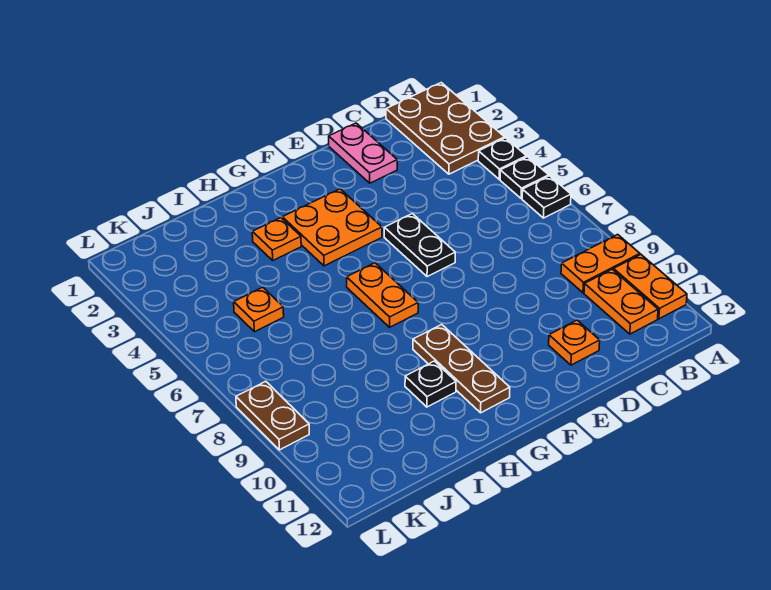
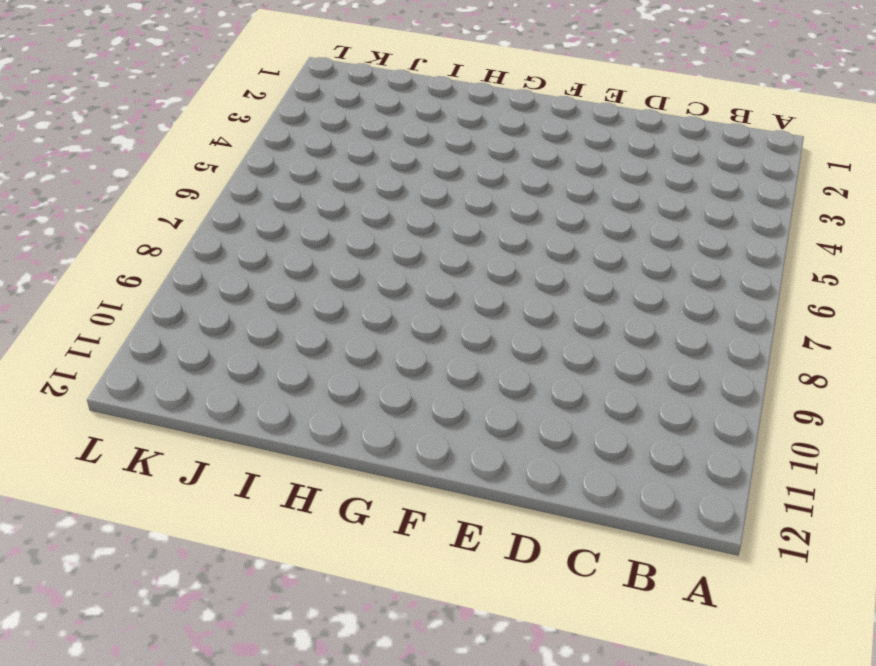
none -> brown plate A1:B3 level 1
none -> black plate A4 level 1
none -> black plate A5 level 1

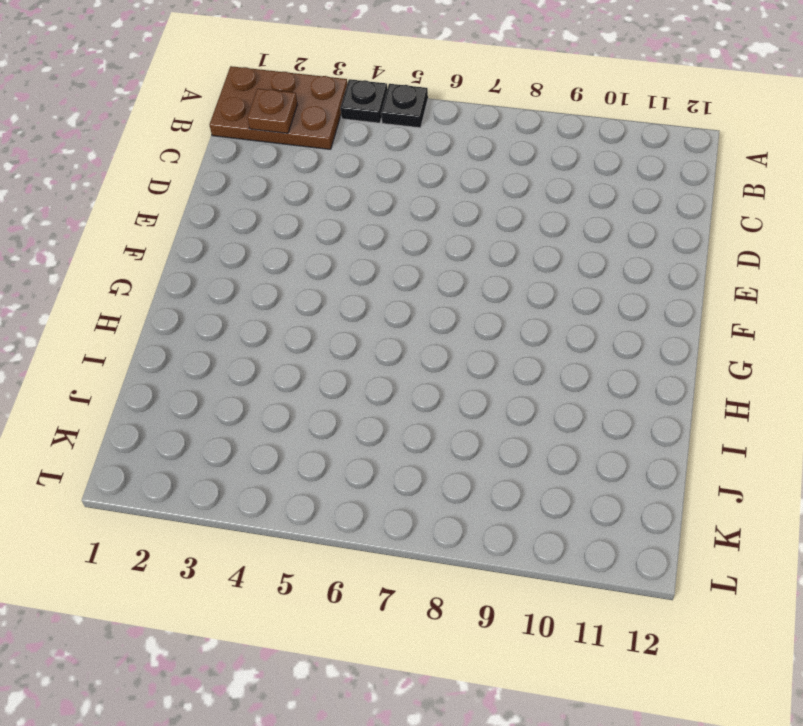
brown plate B2 level 2 -> none
none -> black plate A6 level 1
none -> orange plate A9:B9 level 1
none -> orange plate A10:A11 level 1

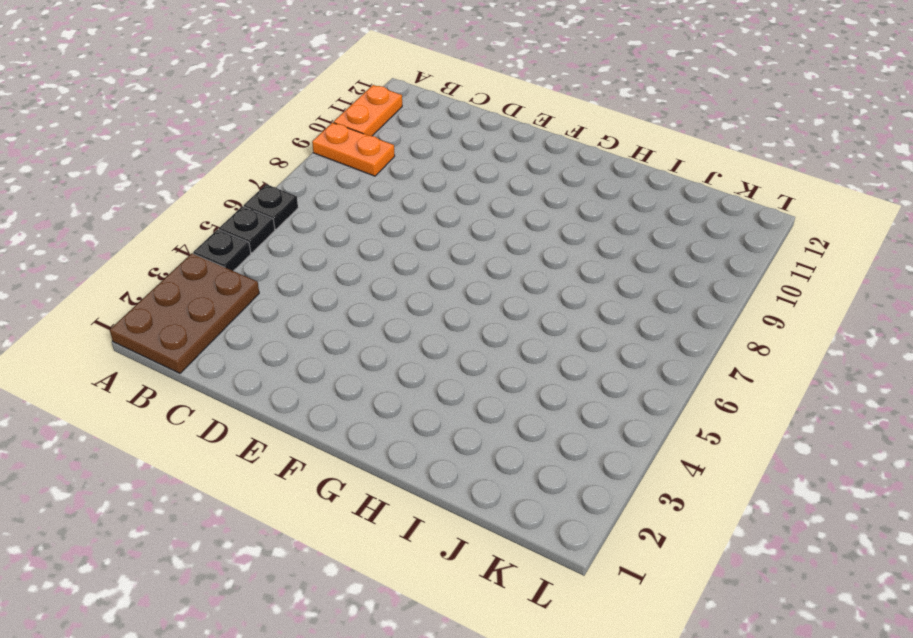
none -> orange plate B10:B11 level 1
none -> pink plate D1:D2 level 1
none -> orange plate D11 level 1

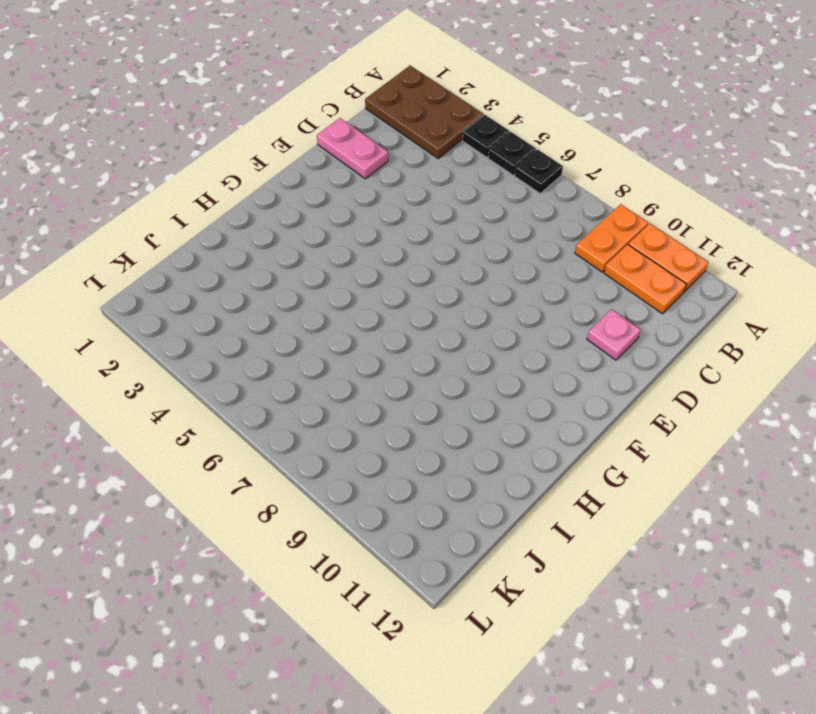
pink plate D11 level 1 -> orange plate D11 level 1
none -> black plate E5:E6 level 1
none -> orange plate F3:G4 level 1
none -> orange plate G6:G7 level 1

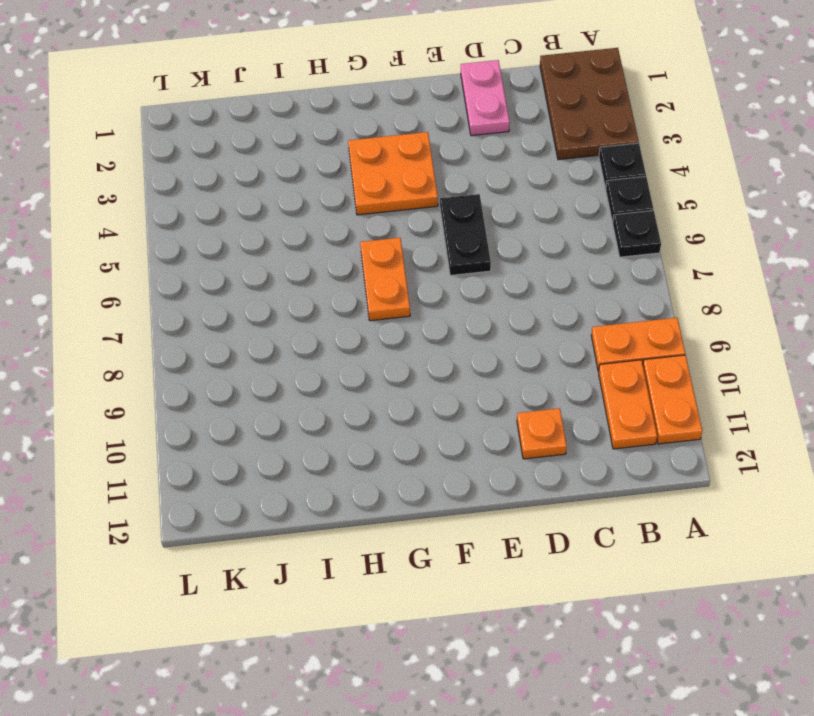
none -> brown plate G9:G11 level 1
none -> orange plate H3 level 1
none -> black plate H10 level 1

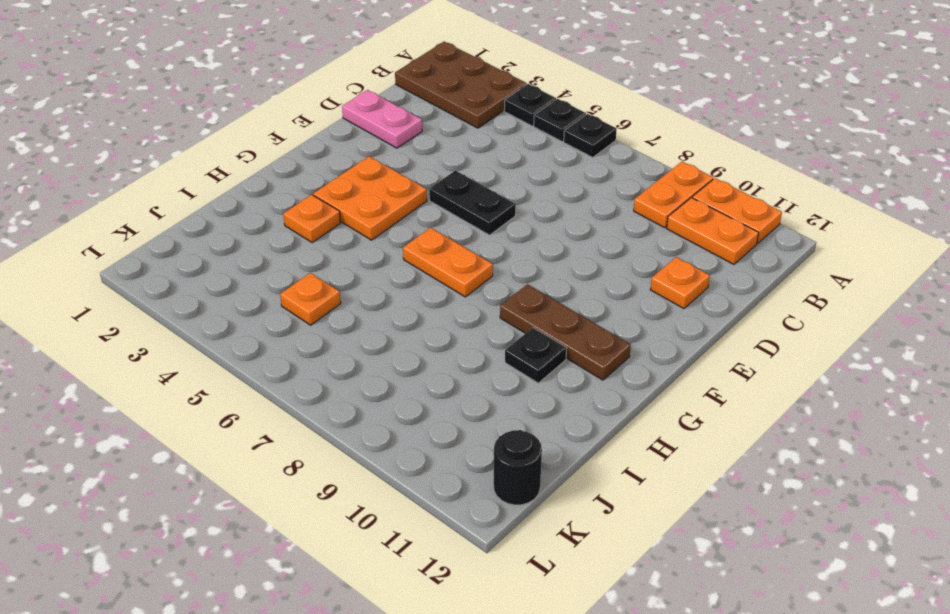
black round brick K12 level 1 -> none
none -> brown plate L8:L9 level 1

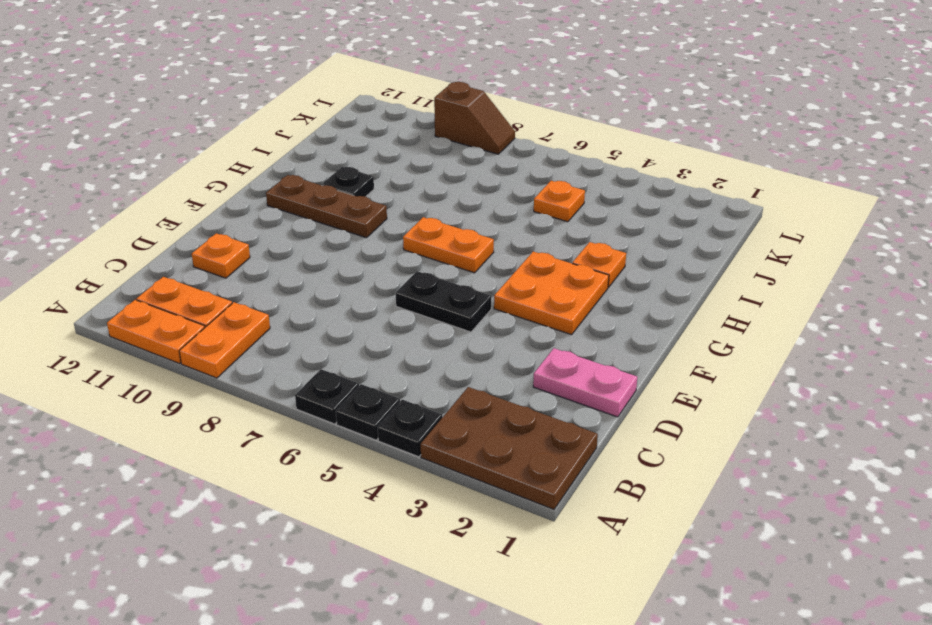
brown slope L8:L9 level 1 top 9 -> brown plate L8:L9 level 1

